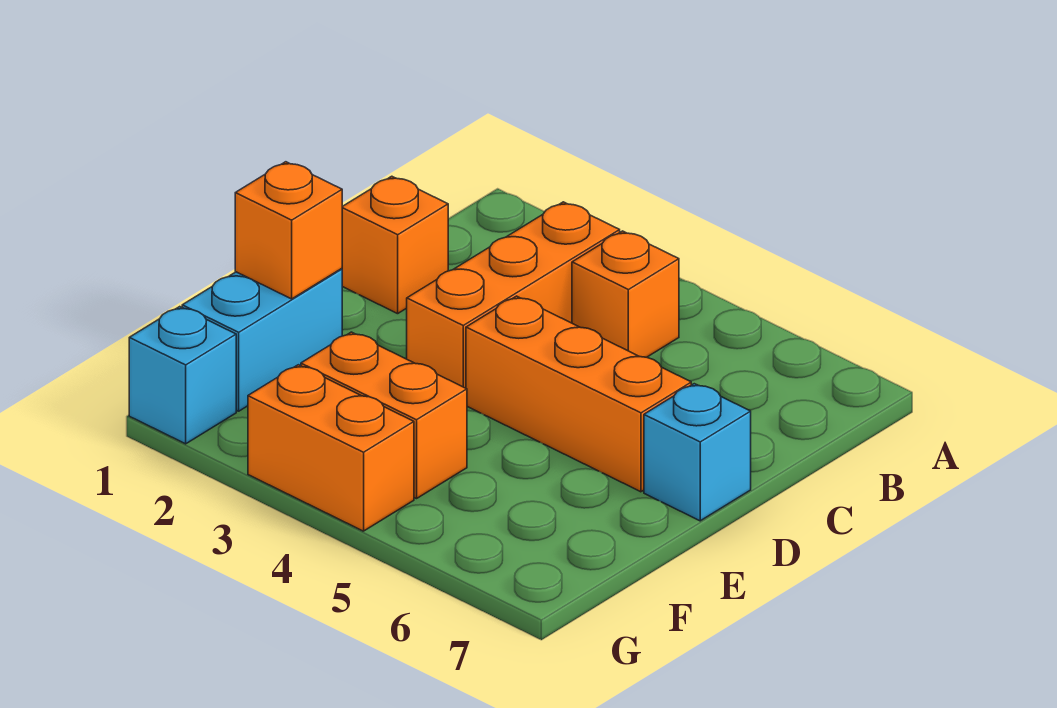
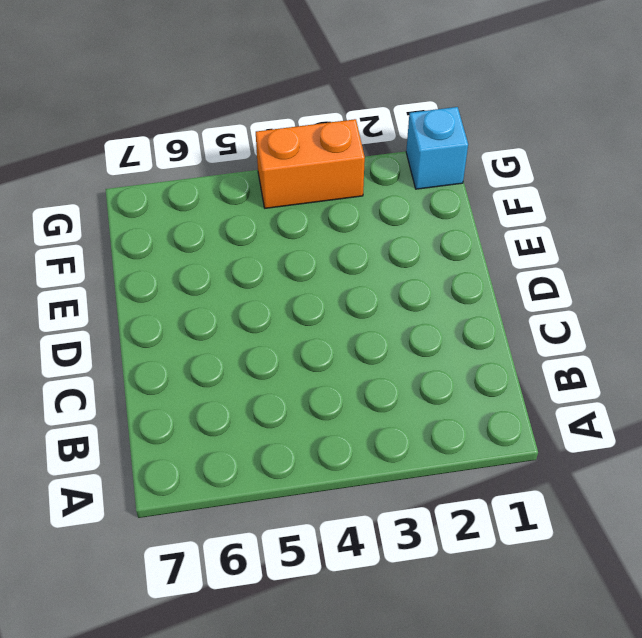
none -> orange brick B3:D3 level 1
none -> orange brick B4 level 1

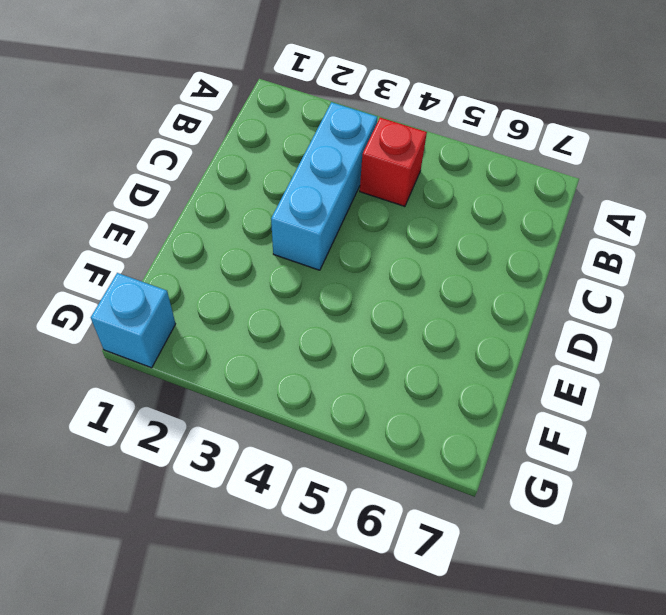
cyan brick B3:D3 level 1 -> orange brick B3:D3 level 1
red brick B4 level 1 -> orange brick B4 level 1
none -> orange brick C1 level 1
none -> orange brick D4:D6 level 1

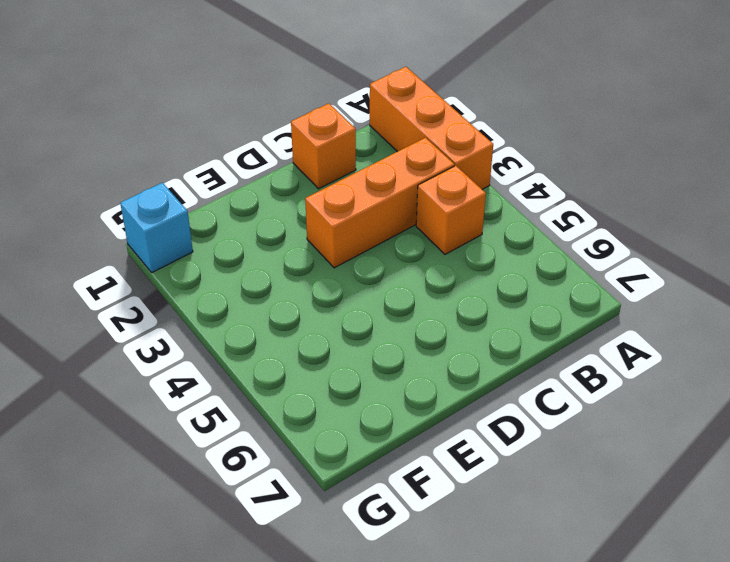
orange brick A1:A3 level 1 -> orange brick D4:D6 level 1
none -> cyan brick D7 level 1
none -> cyan brick E1:F1 level 1

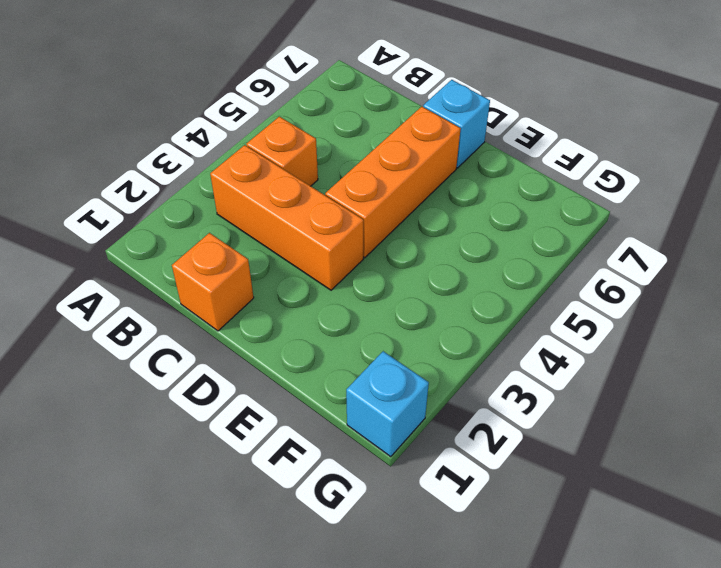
none -> cyan brick E1:F1 level 1
none -> orange brick F3:F4 level 1

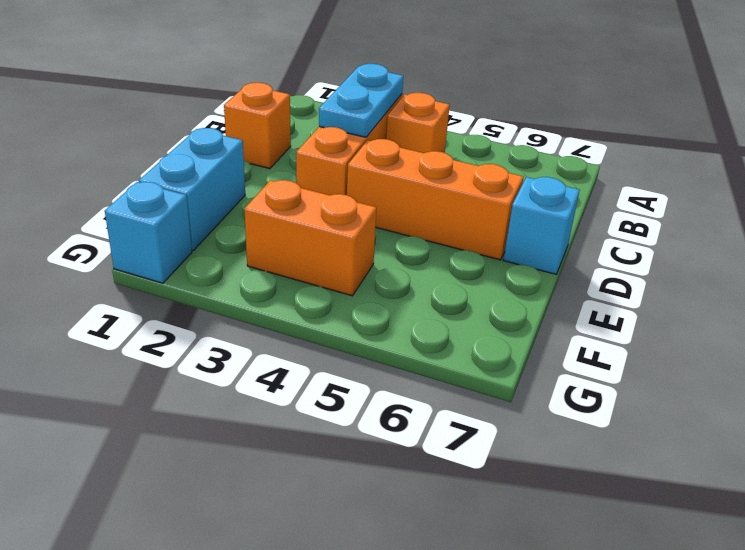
cyan plate B3:C3 level 2 -> none
none -> orange brick G3:G4 level 1
none -> orange brick E1 level 2

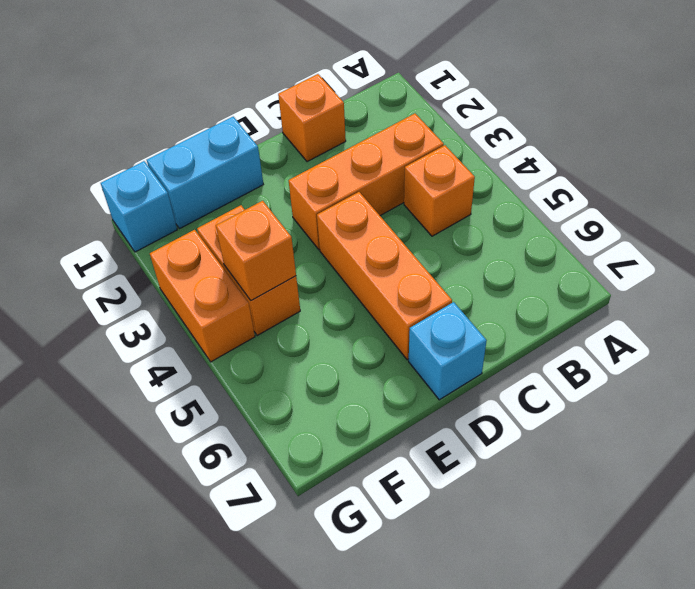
orange brick F4 level 2 -> orange brick E1 level 2

